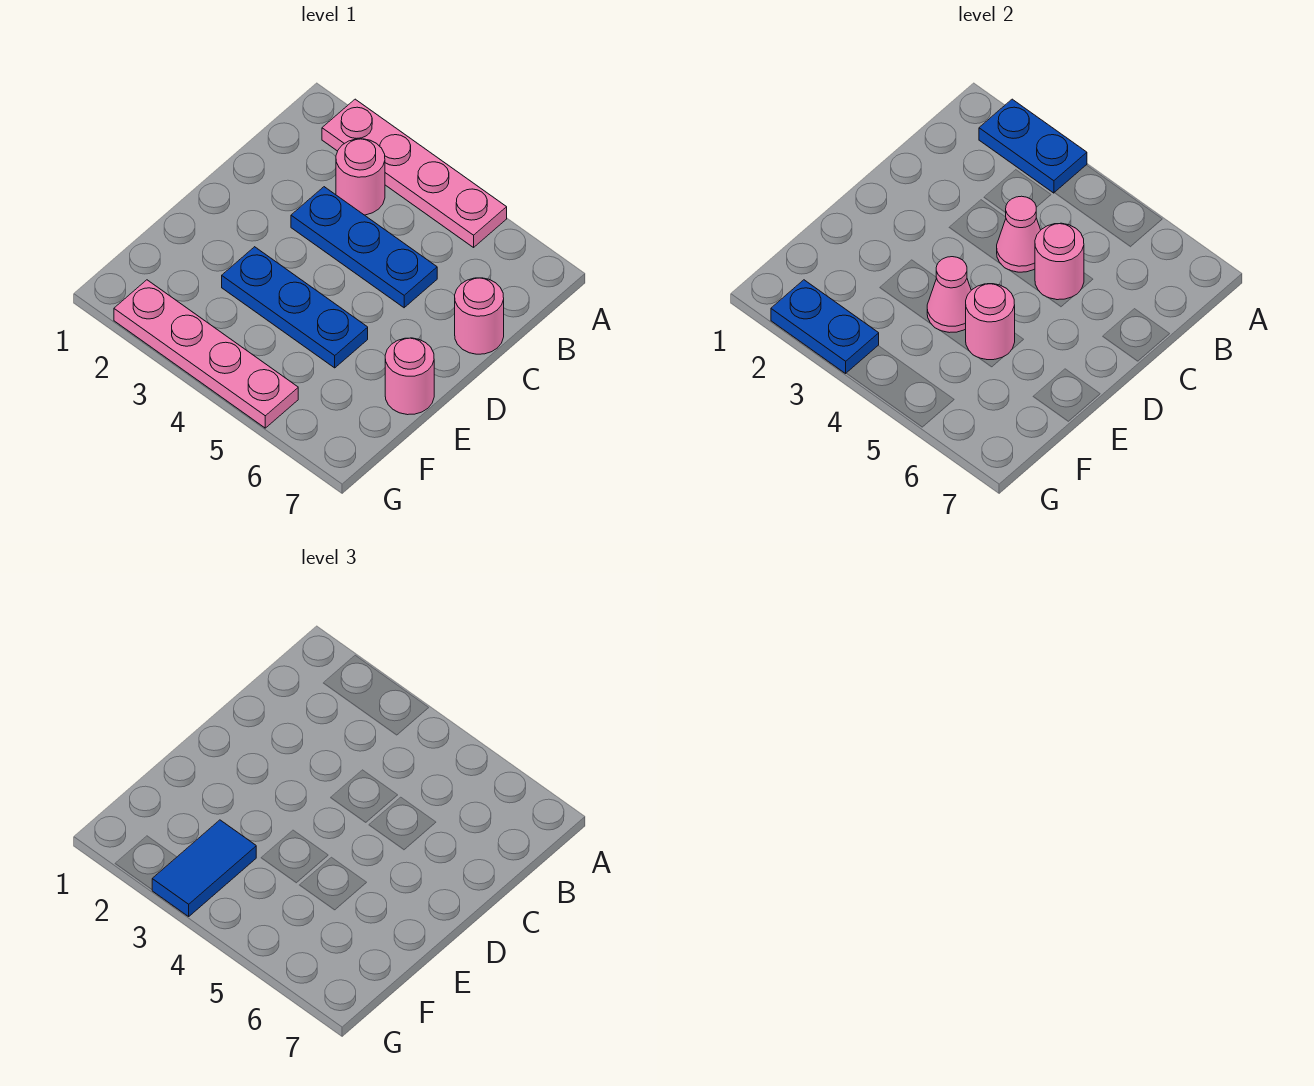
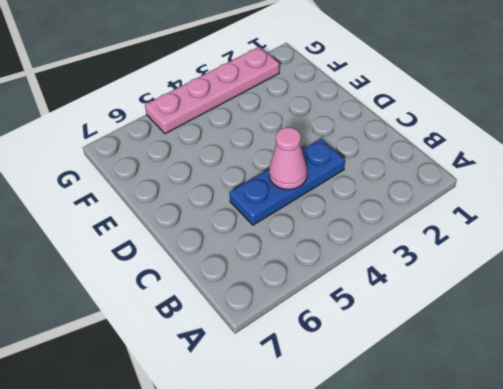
none -> pink plate A2:A5 level 1
none -> pink round brick B3 level 1
none -> pink round brick C7 level 1

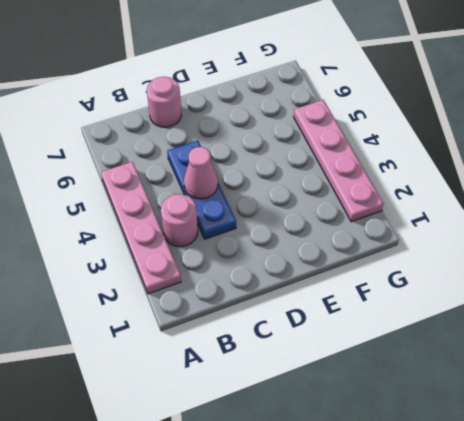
none -> blue plate E3:E5 level 1
none -> pink round brick E7 level 1
none -> blue plate A2:A3 level 2

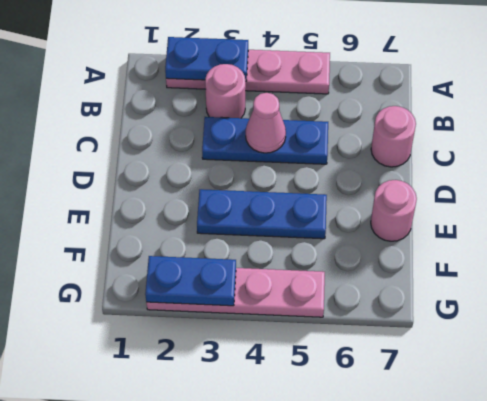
none -> pink round brick C5 level 2
none -> pink cone E4 level 2
none -> pink round brick E5 level 2

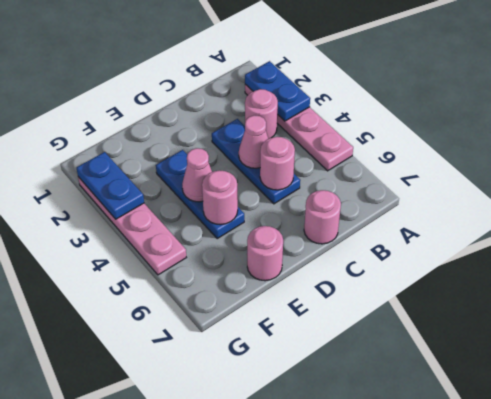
none -> blue tile F3:G3 level 3

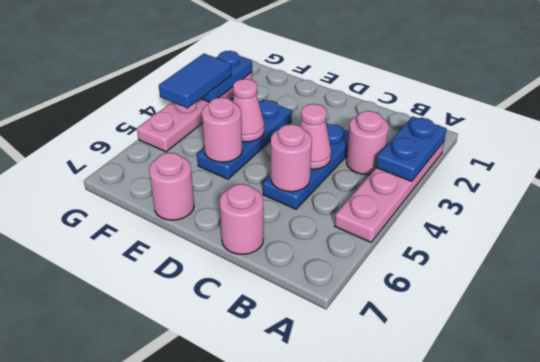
blue tile G3:G4 level 3 -> blue tile F3:G3 level 3

